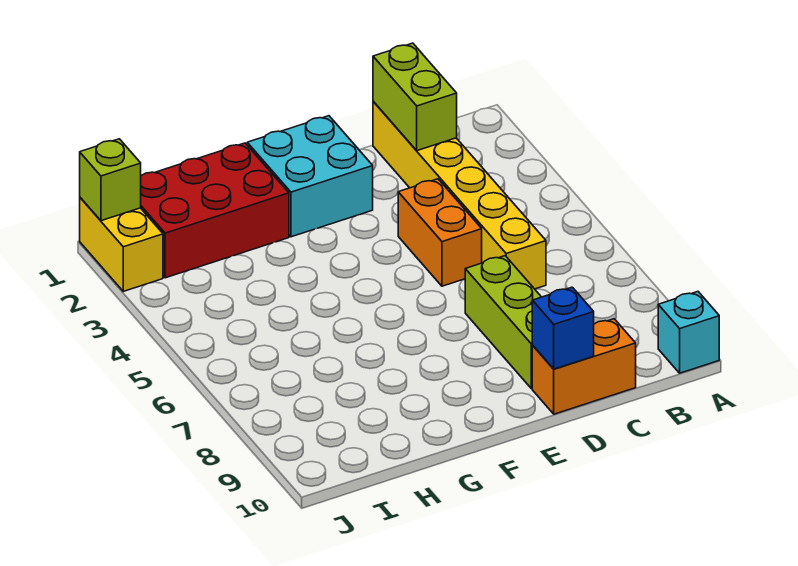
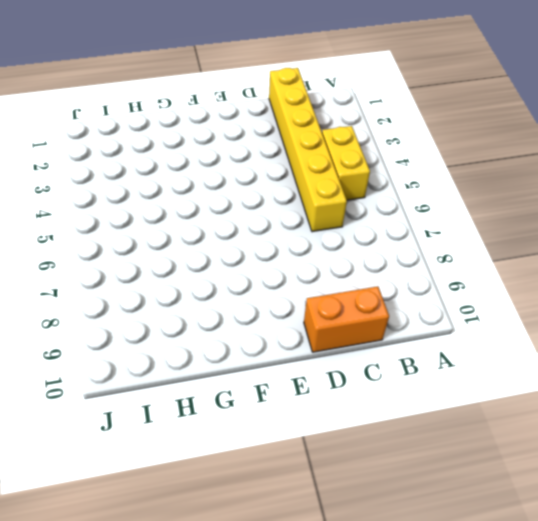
yellow brick B4:B5 level 1 -> yellow brick J1:J2 level 1
none -> cyan brick A10 level 1
none -> orange brick D4:D5 level 1

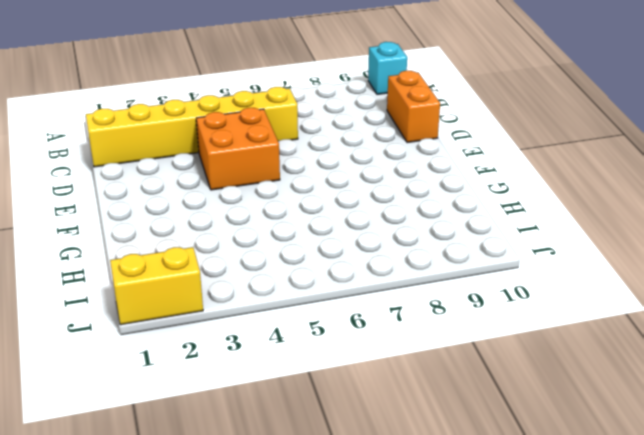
orange brick D4:E5 level 1 -> orange brick D4:D5 level 1
none -> lime brick D7:D9 level 1
none -> cyan brick E1:F2 level 1

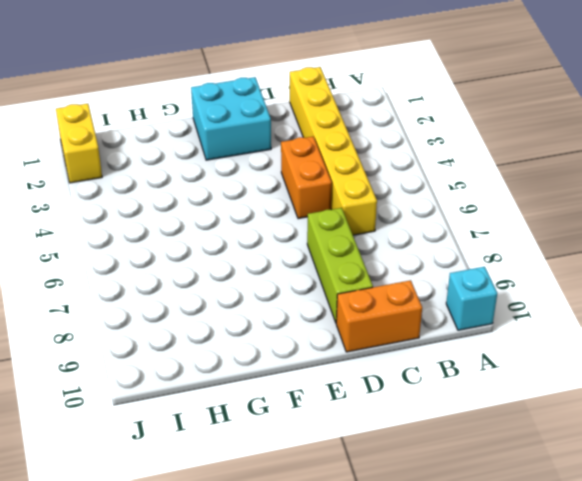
none -> red brick G1:I2 level 1
none -> lime brick C1:C2 level 2

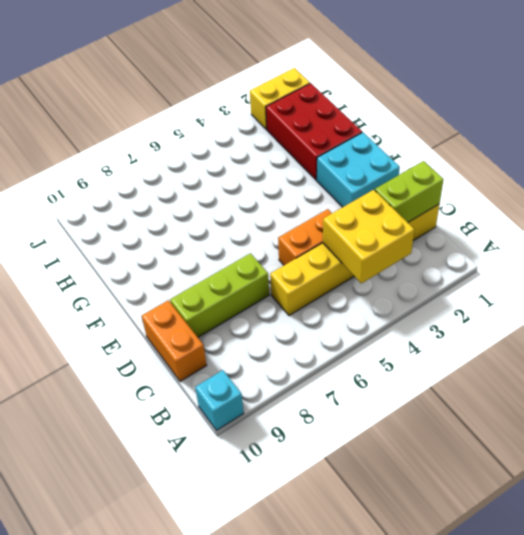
yellow brick B3:C4 level 2 -> none
none -> blue brick D10 level 2
none -> lime brick J1 level 2

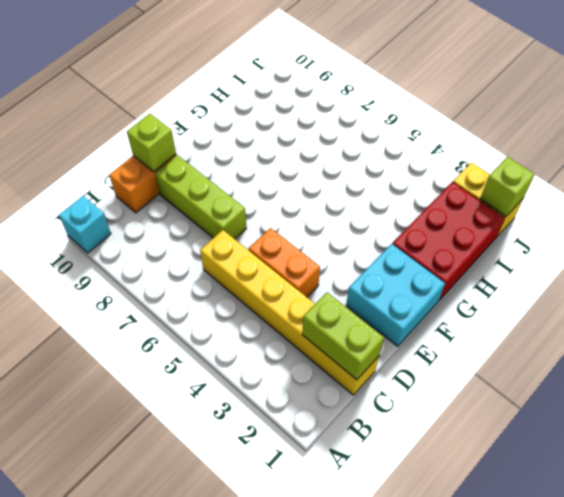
lime brick D10 level 2 -> blue brick D10 level 2

